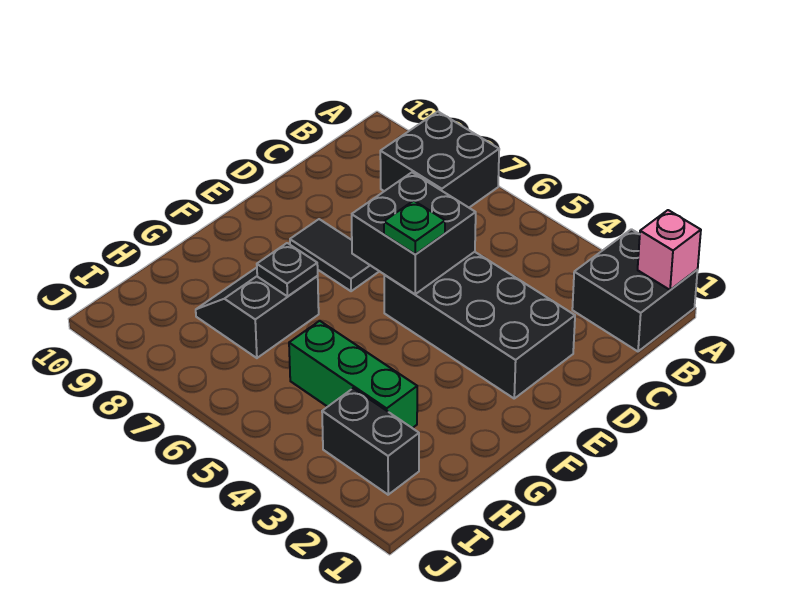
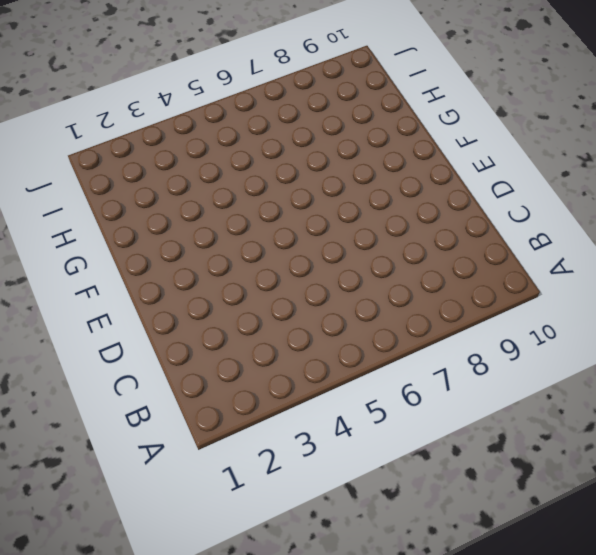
none -> black brick A1:B2 level 1
none -> black brick A7:B8 level 1

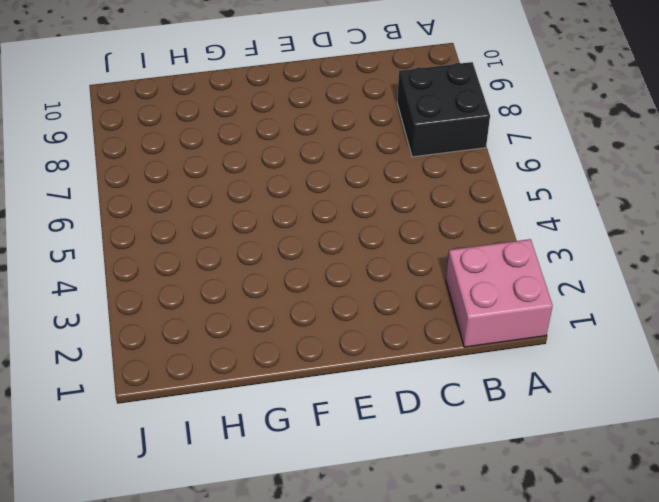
pink brick A1:B2 level 1 -> black brick A1:B2 level 1
none -> black brick D2:E5 level 1
none -> black tile E7:E8 level 1

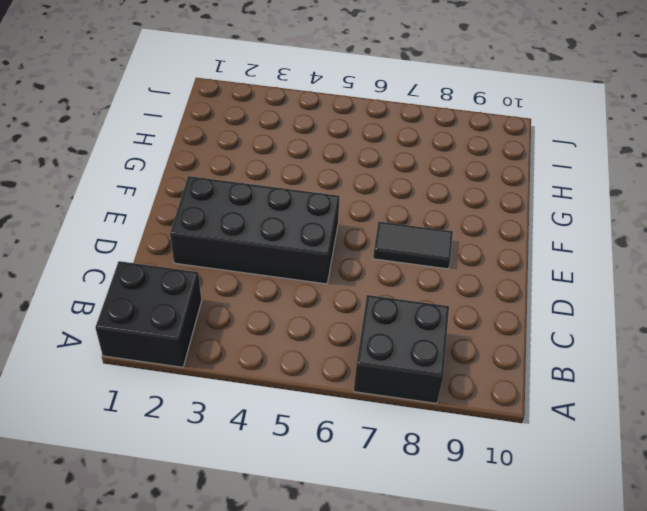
none -> black slope G7:H8 level 1 top 7
none -> green brick H3:H5 level 1

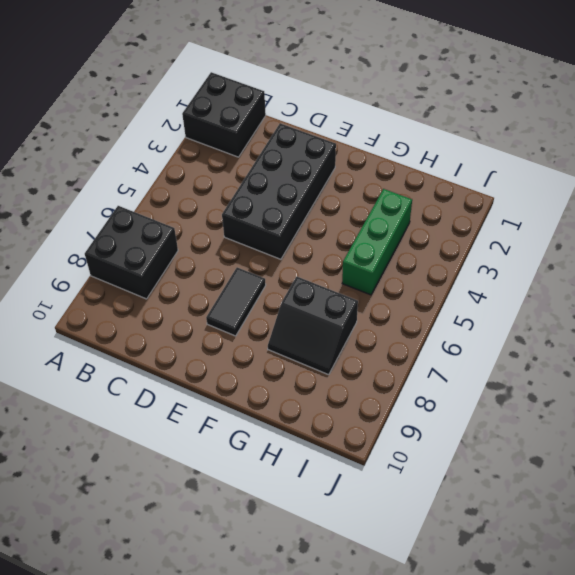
none -> black brick I2:I3 level 1
none -> pink brick A1 level 2

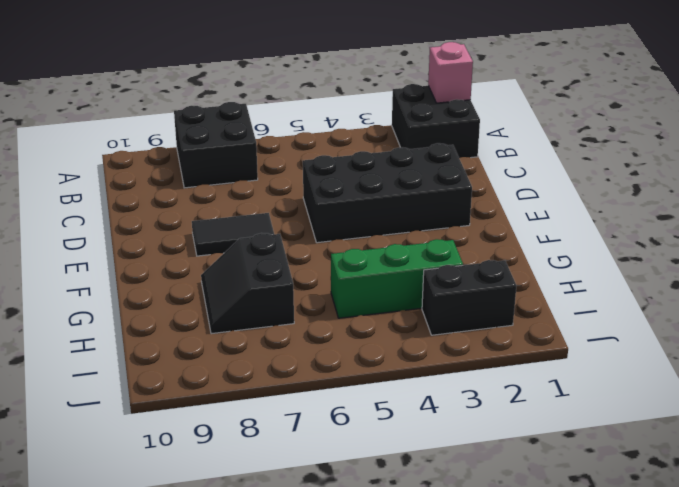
none -> black brick D5:E6 level 2
none -> black plate G7 level 2

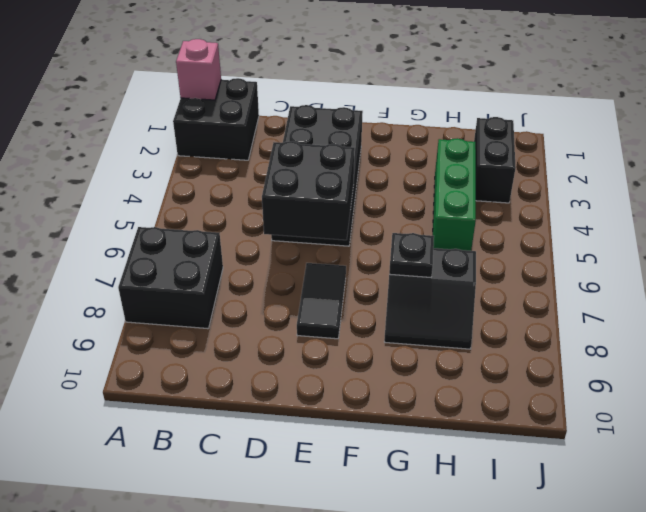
none -> green plate E5 level 3

